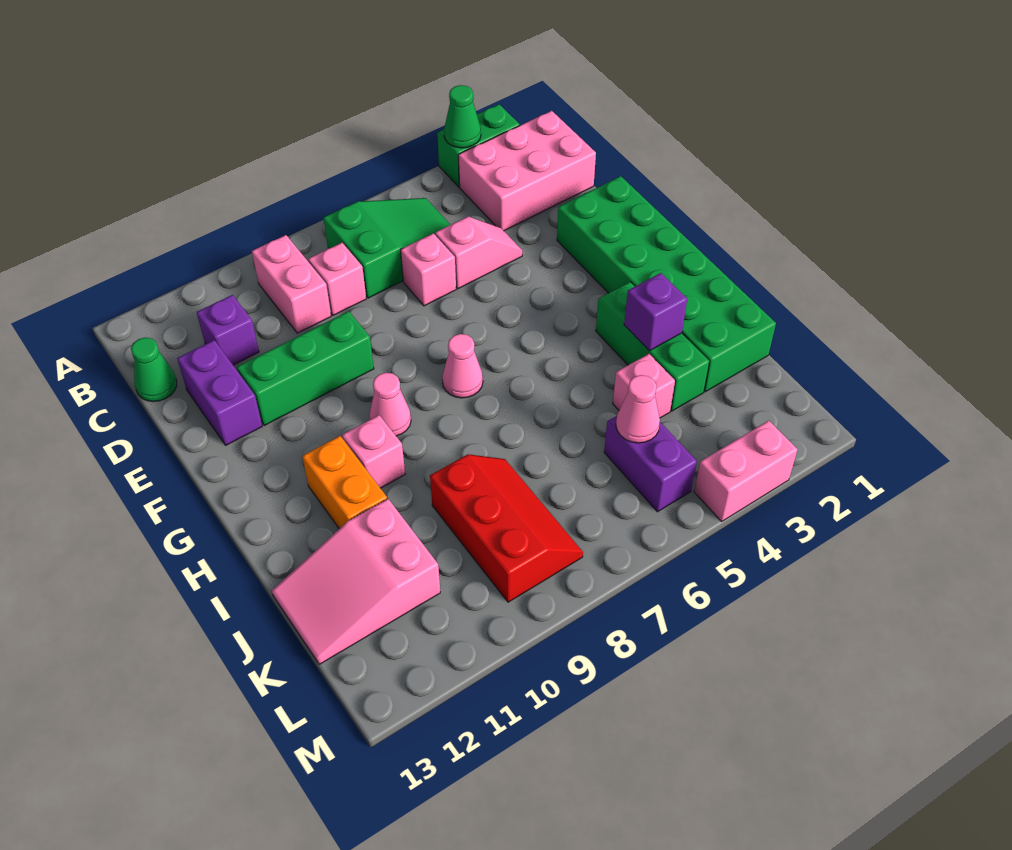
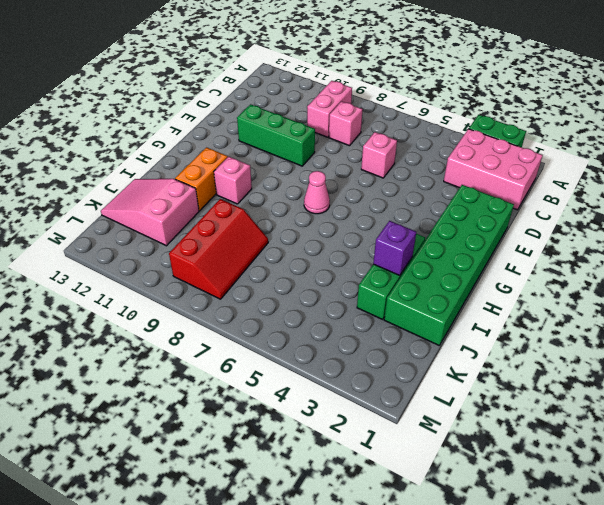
none -> green slope B5:C7 level 1 top 7
none -> purple brick C11 level 1
none -> green cone C13 level 1

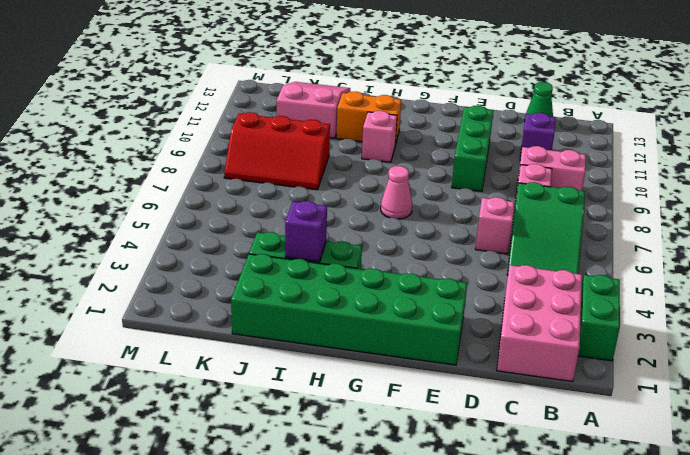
none -> pink slope D4:D5 level 1 top 5
none -> purple brick D12:E12 level 1
none -> pink cone G9 level 1

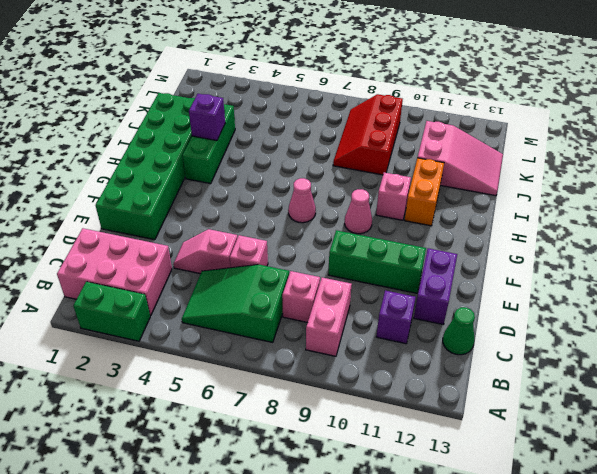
none -> pink brick J4 level 1
none -> purple brick K5:L5 level 1
none -> pink brick M3:M4 level 1

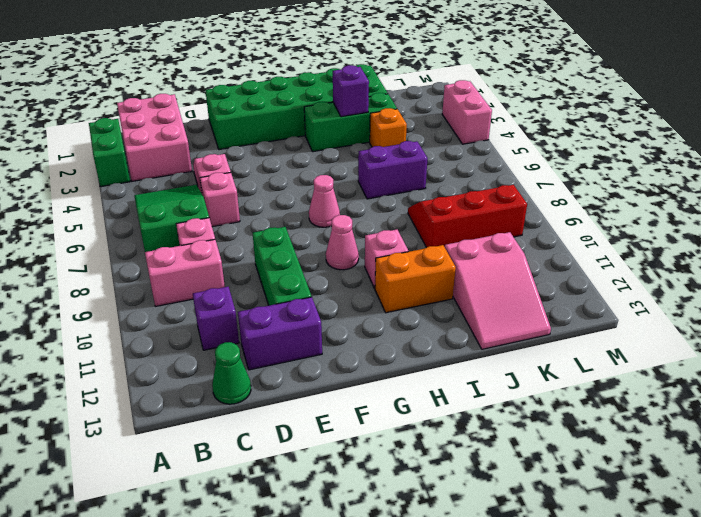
purple brick I6:J6 level 1 -> purple brick K5:L5 level 1
orange brick J4 level 1 -> pink brick J4 level 1
none -> green cone A3 level 2
none -> pink cone K5 level 2

